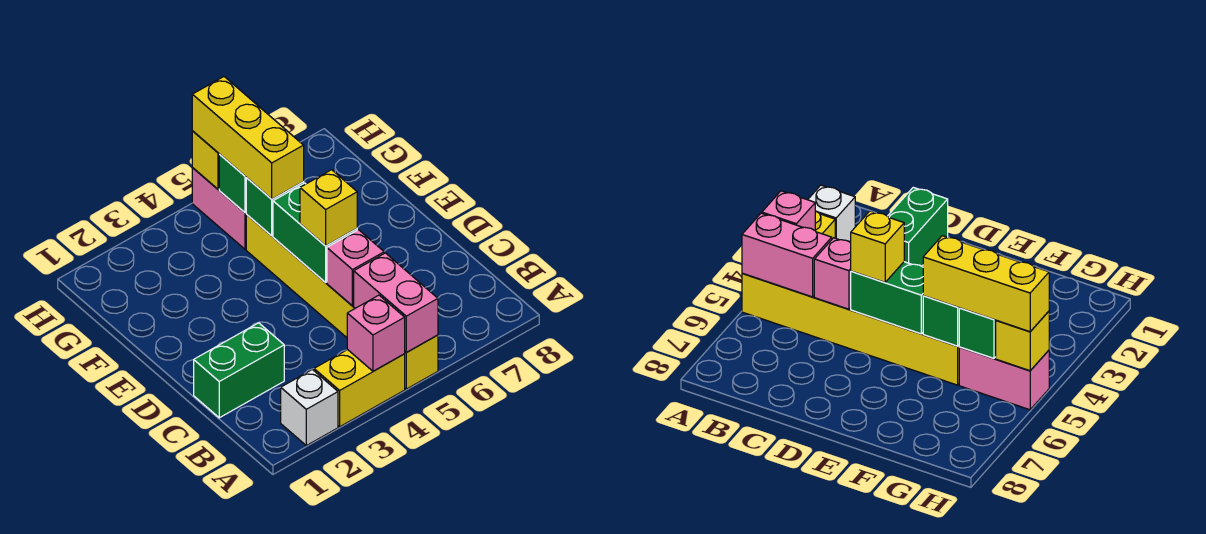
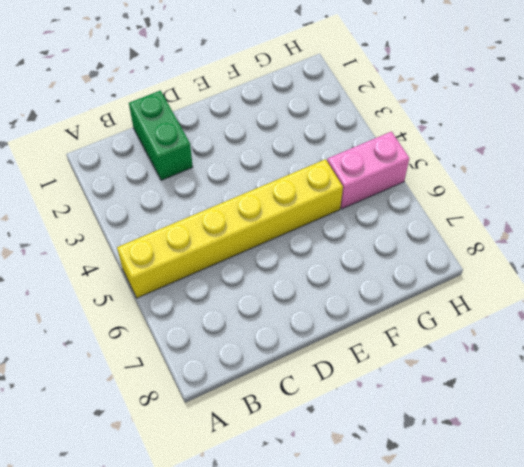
none -> white brick A2 level 1
none -> yellow brick A3:A4 level 1
none -> pink brick A4 level 2

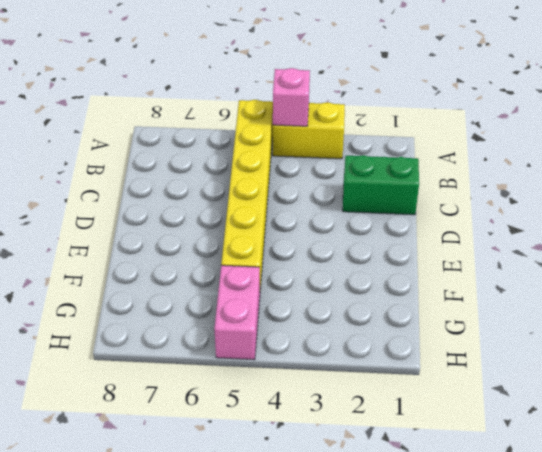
none -> white brick A2 level 1
none -> pink brick A5:B5 level 2
none -> pink brick C5 level 2

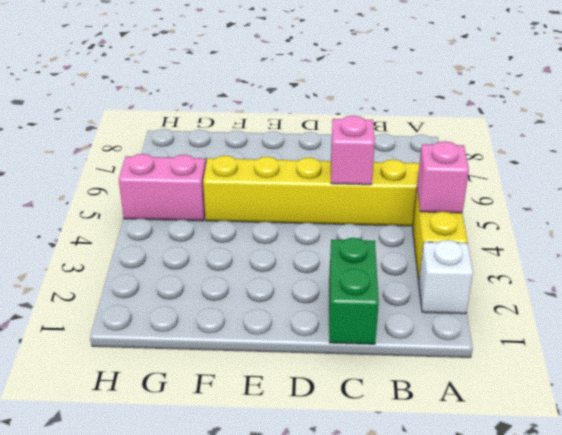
none -> pink brick A5:B5 level 2
none -> green brick D5:E5 level 2
none -> green brick F5 level 2

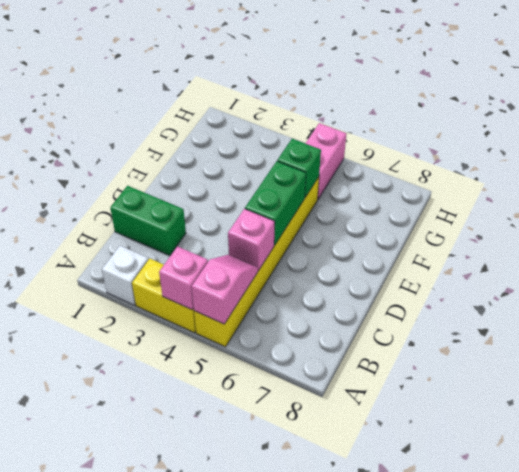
pink slope A5:B5 level 2 top A -> pink brick A5:B5 level 2
none -> green brick G5 level 2
none -> yellow brick H5 level 2
none -> yellow brick D5 level 3

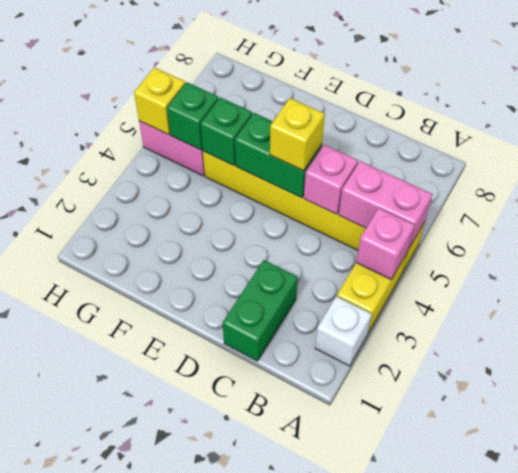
none -> yellow brick F5:H5 level 3

